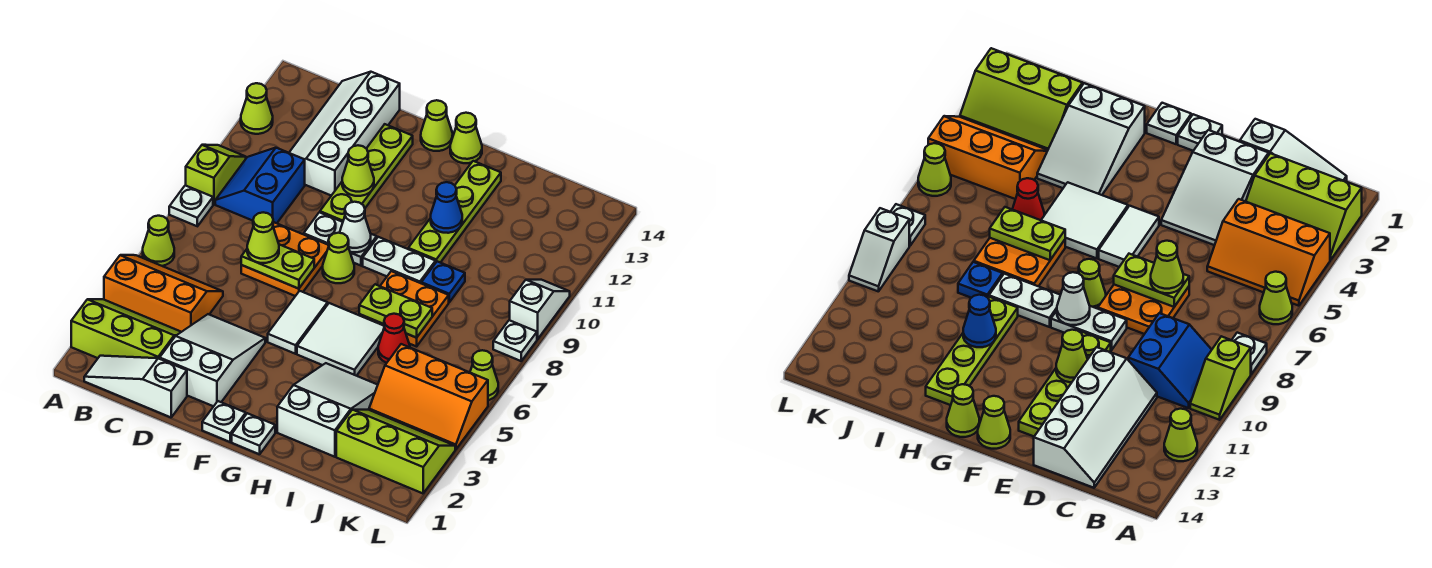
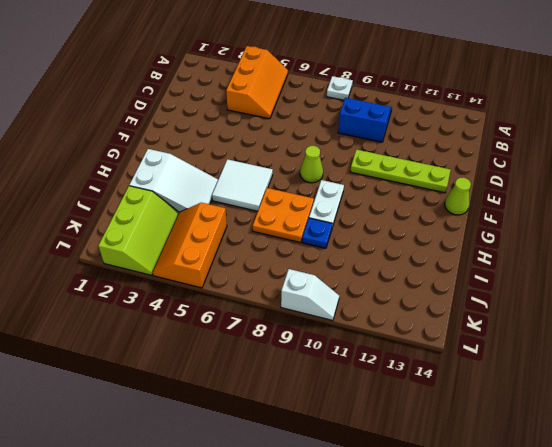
none -> lime slope A2:C3 level 1 top 2
none -> lime cone A6 level 1
none -> lime slope A9:A10 level 1 top 9
none -> lime cone A12 level 1

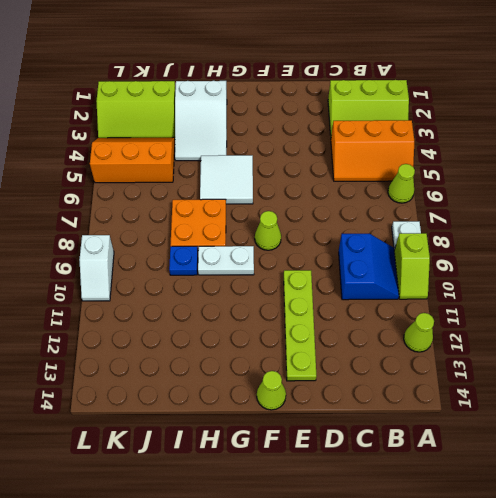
none -> white slope B1:D1 level 1 top D
none -> white slope C11:D14 level 1 top D
none -> white slope D2:E4 level 1 top 2
none -> orange plate D7:E8 level 1

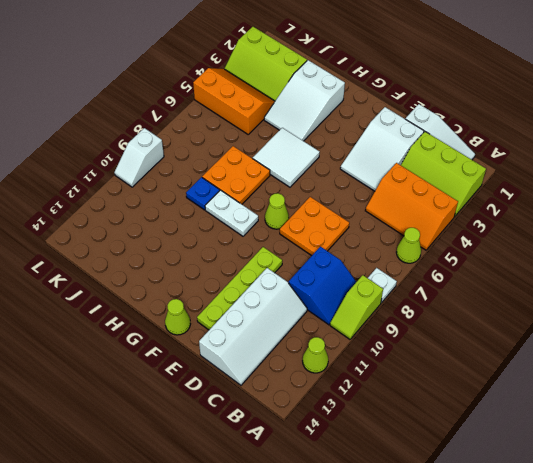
none -> white plate E9:F9 level 1
none -> white plate F1 level 1
none -> white tile F5:F6 level 1
none -> white plate G1 level 1

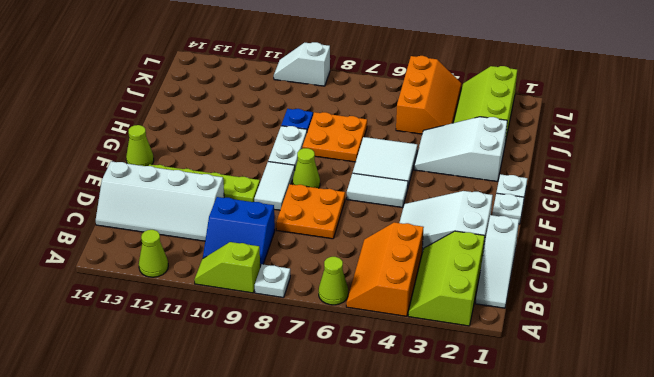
white tile E9:F9 level 1 -> white plate E9:F9 level 1
none -> lime cone G14 level 1
none -> lime plate H10:H13 level 1
none -> red cone I6 level 1
none -> lime cone L6 level 1

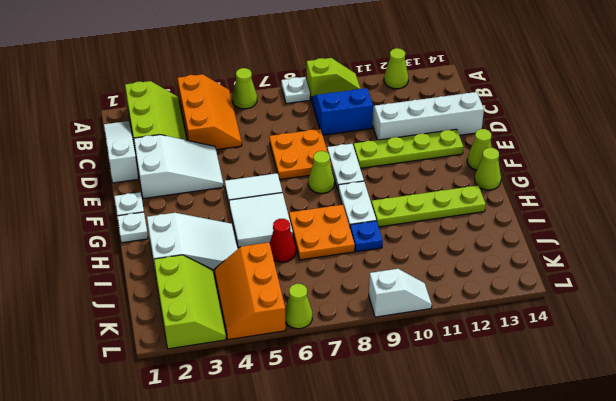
none -> white plate L8 level 1
none -> lime plate D7:E7 level 2
none -> lime cone E11 level 2
none -> white cone F9 level 2

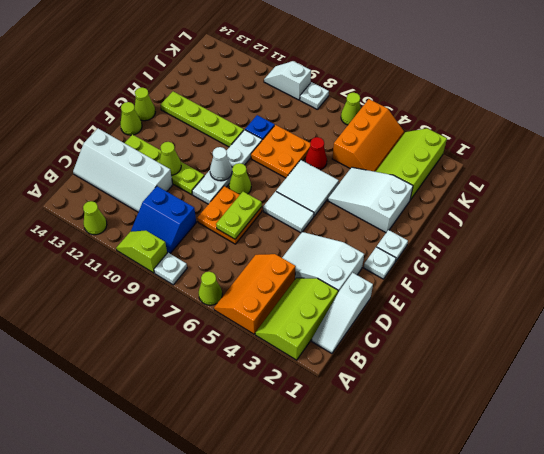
none -> lime plate H7:I7 level 2
none -> blue cone H11 level 2
none -> lime cone D7 level 3

